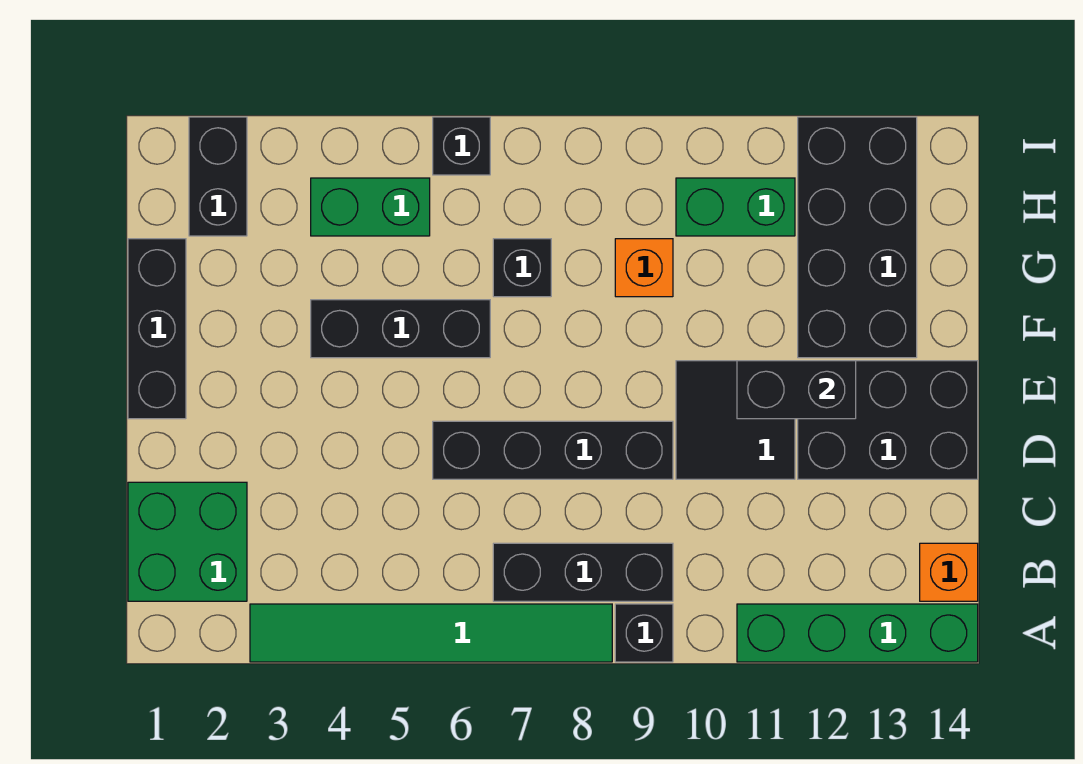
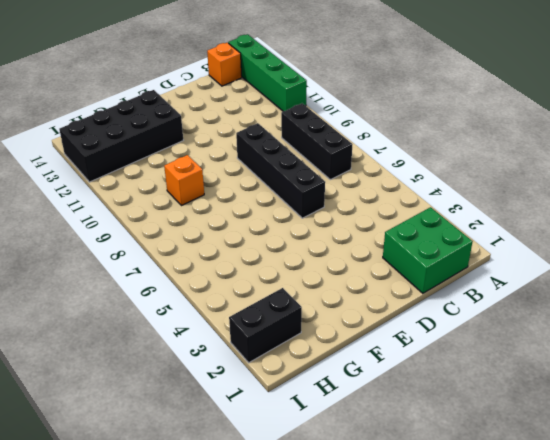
none -> green tile A3:A8 level 1
none -> black brick A9 level 1
none -> black tile D10:E11 level 1

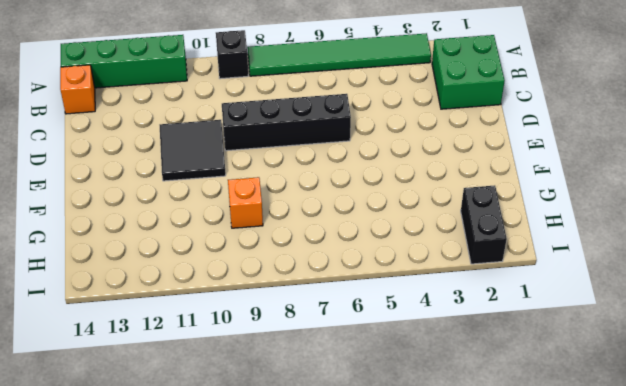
none -> black brick B7:B9 level 1
none -> black brick D12:E14 level 1
none -> black brick E1:G1 level 1

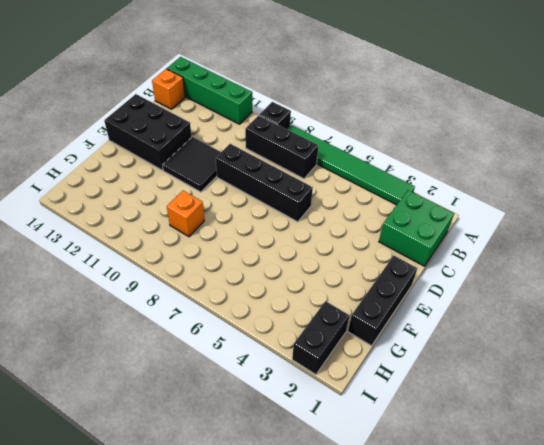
none -> black brick F4:F6 level 1
none -> black brick F12:I13 level 1
none -> black brick G7 level 1

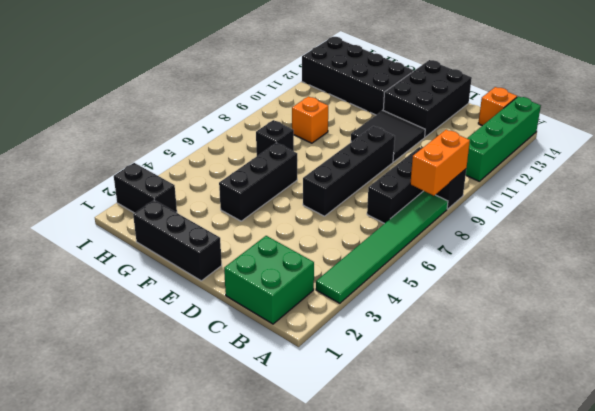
orange brick A8:A9 level 2 -> none
none -> green brick H4:H5 level 1
none -> green brick H10:H11 level 1
none -> black brick I6 level 1

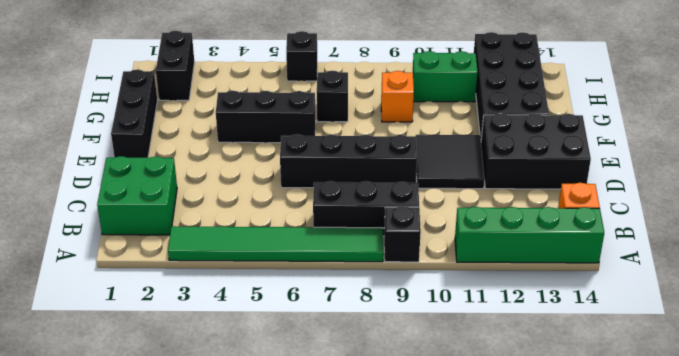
none -> green brick H4:H5 level 1
none -> black brick E11:E12 level 2

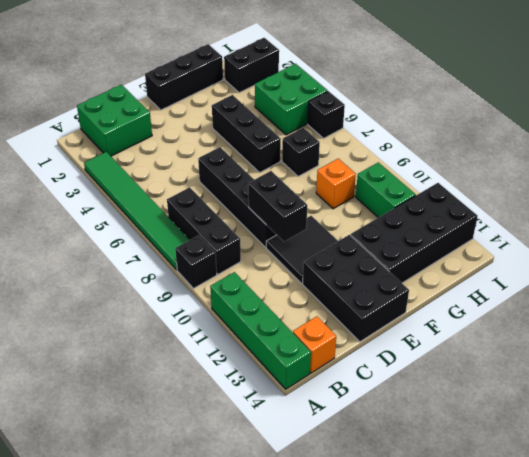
black brick D9:D10 level 2 -> black brick E11:E12 level 2
green brick H4:I5 level 1 -> green brick H4:H5 level 1

